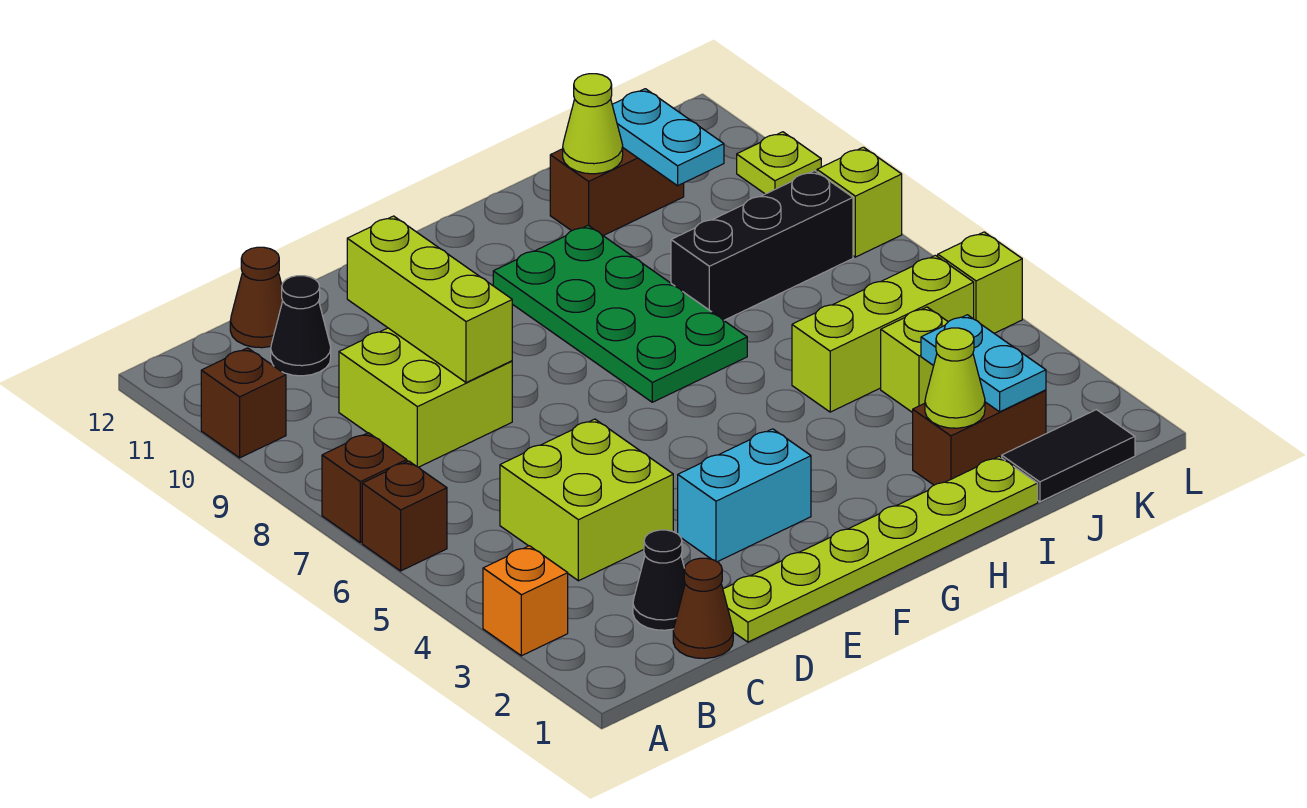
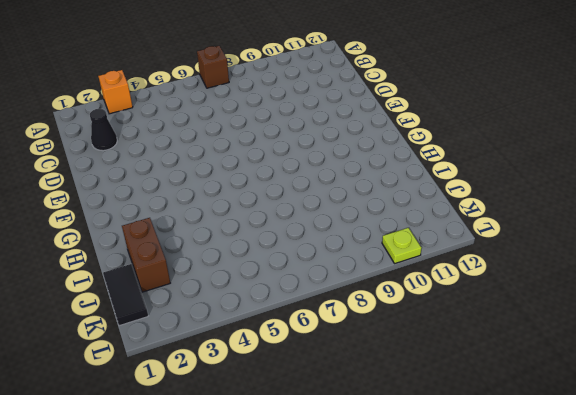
none -> brown brick A6 level 1
none -> brown brick A10 level 1
none -> brown cone C1 level 1

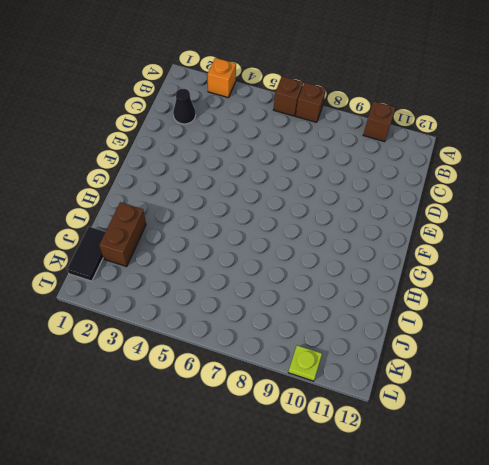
none -> brown cone C1 level 1
none -> lime brick C4:D5 level 1
none -> lime brick C8:D9 level 1

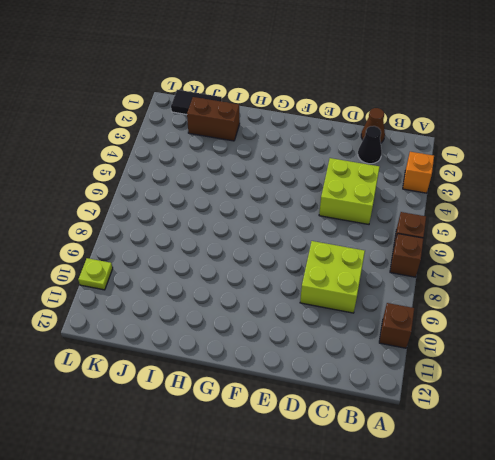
none -> black cone C11 level 1
none -> brown cone C12 level 1
none -> lime plate D1:I1 level 1

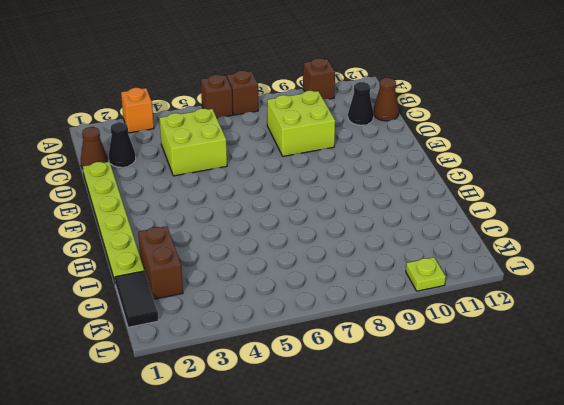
none -> cyan brick E3:F3 level 1
none -> green plate G7:H10 level 1
none -> lime brick I5:K5 level 1

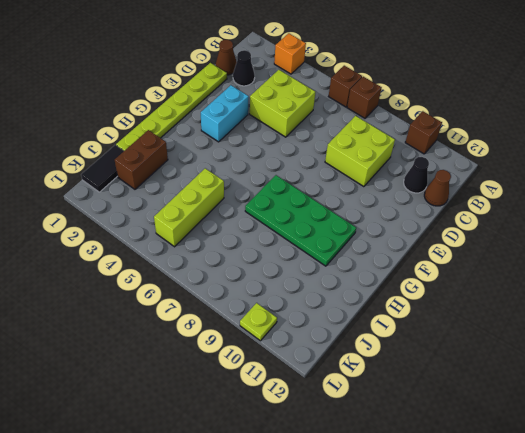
none -> black brick I8:K8 level 1
none -> brown brick I11:J11 level 1
none -> lime brick J4 level 1

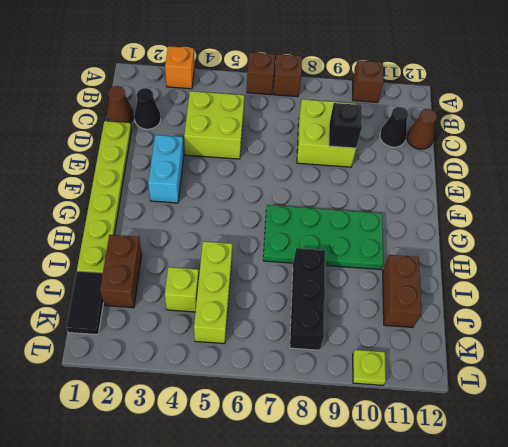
black brick D9 level 2 -> lime brick D8:D10 level 2
none -> lime brick L5 level 1
none -> lime brick L8 level 1
none -> lime cone I2 level 2

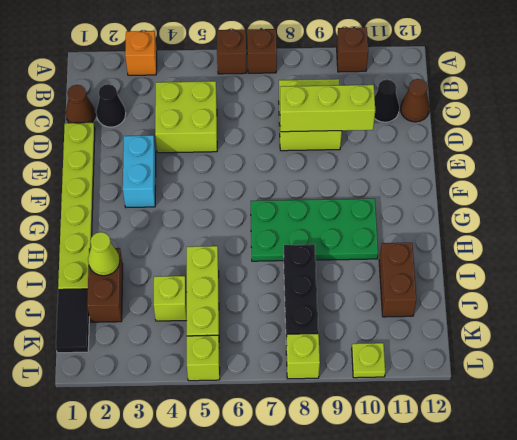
none -> lime cone I11 level 2
none -> cyan plate J2:J3 level 2
none -> cyan plate J10:J11 level 2

